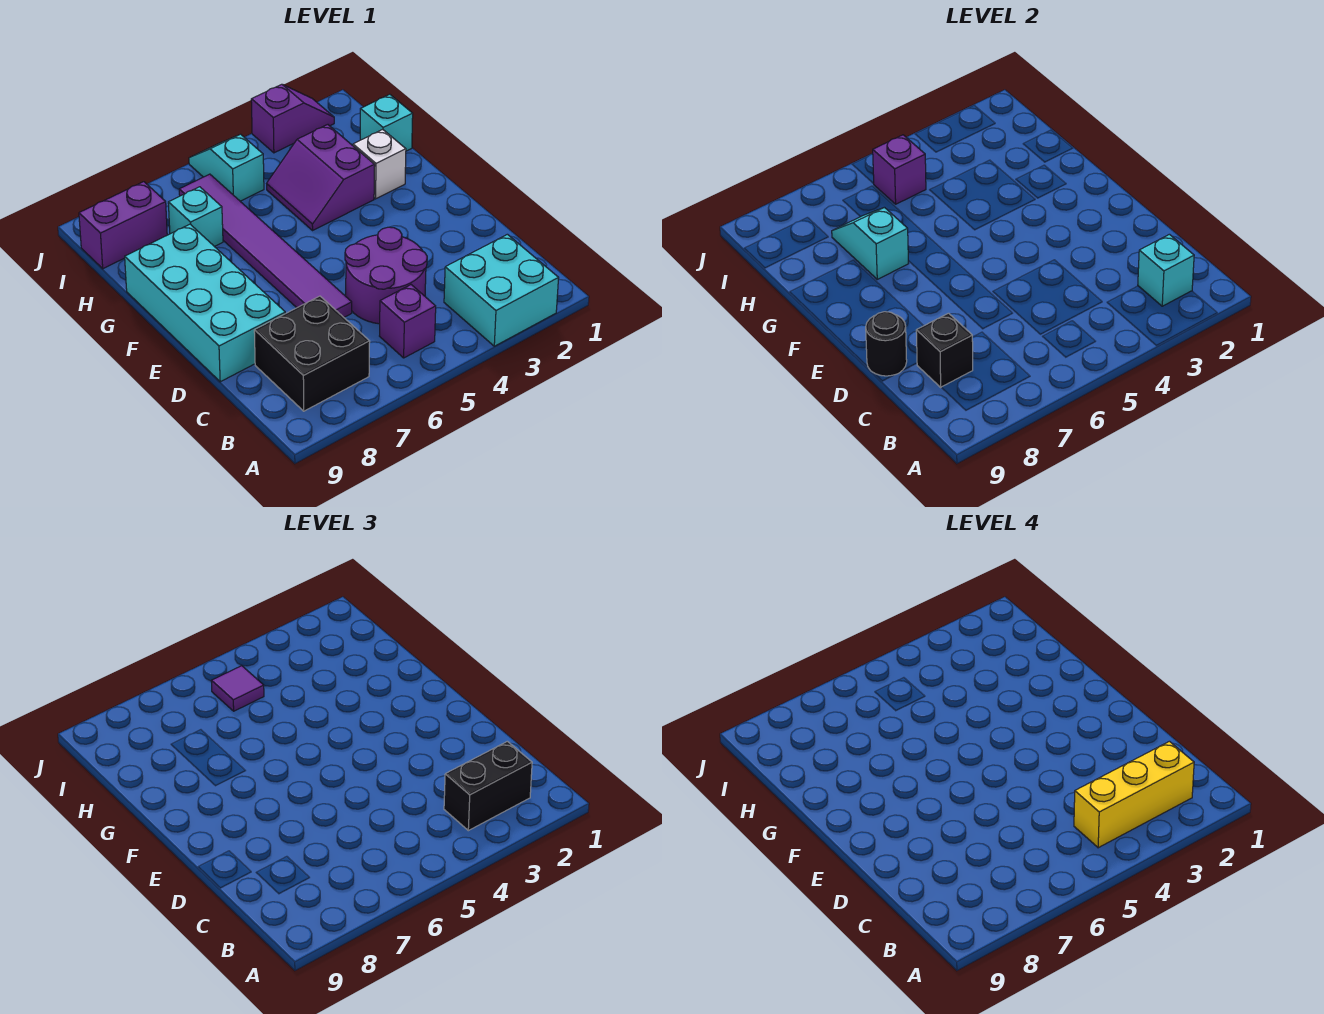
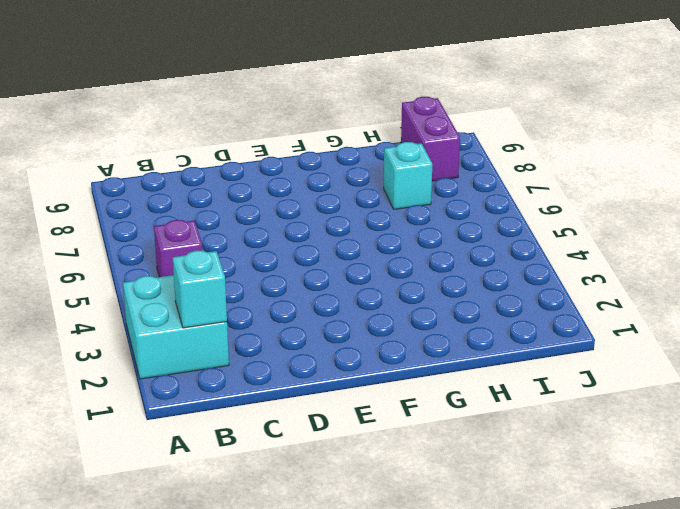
none -> black brick B7:C8 level 1
none -> purple round brick C4:D5 level 1
none -> purple tile D6:I6 level 1

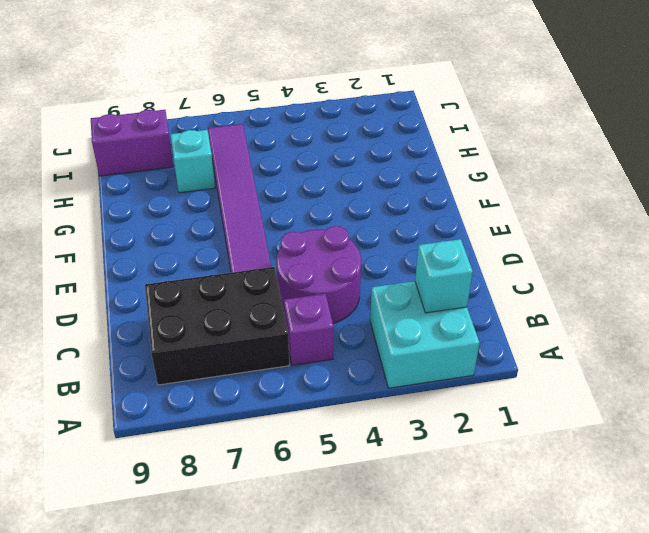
black brick B6:C8 level 1 -> black brick B7:C8 level 1
none -> cyan brick D8:G9 level 1
none -> white brick G2 level 1
none -> purple slope G3:H4 level 1 top 3

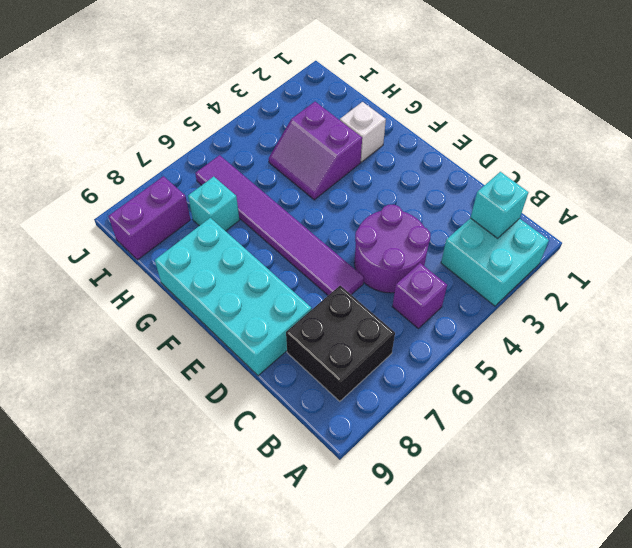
none -> cyan brick H1 level 1
none -> cyan slope I5:J5 level 1 top I
none -> purple slope J2:J3 level 1 top 3

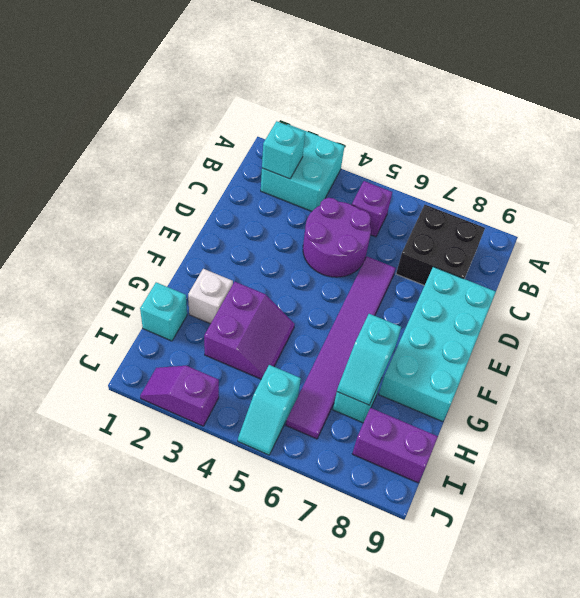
none -> black brick C8 level 2
none -> black round brick D9 level 2
none -> purple brick I5 level 2

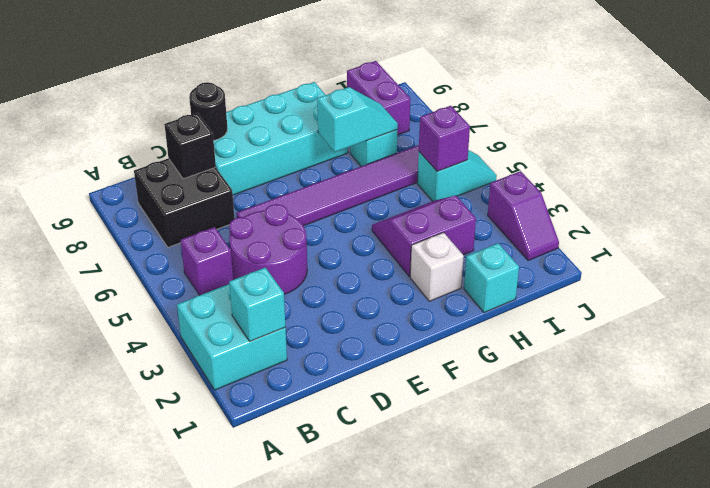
none -> black brick B2:B3 level 3
none -> purple tile I5 level 3
none -> yellow brick B2:B4 level 4

